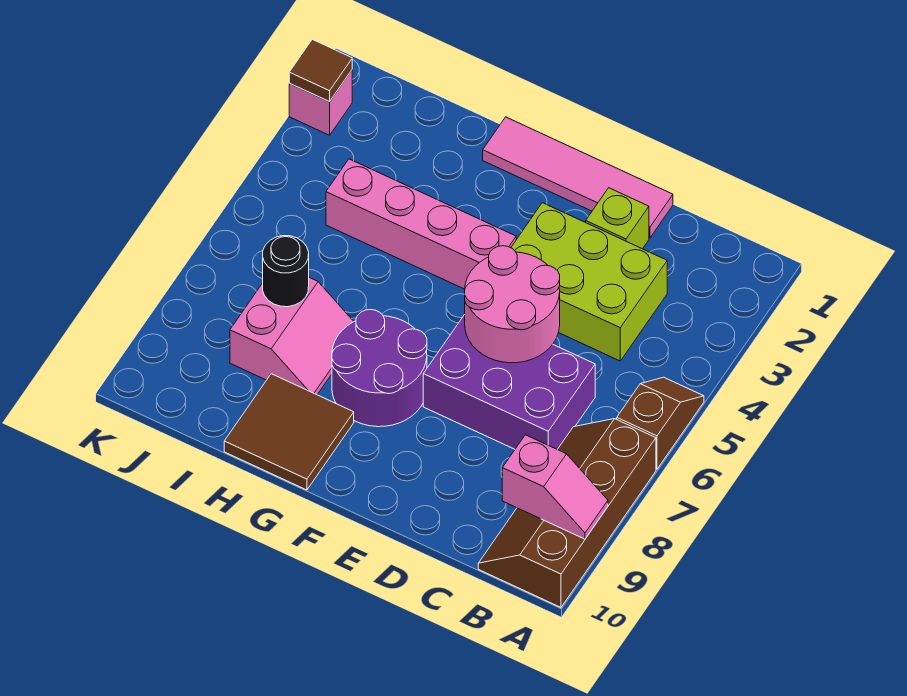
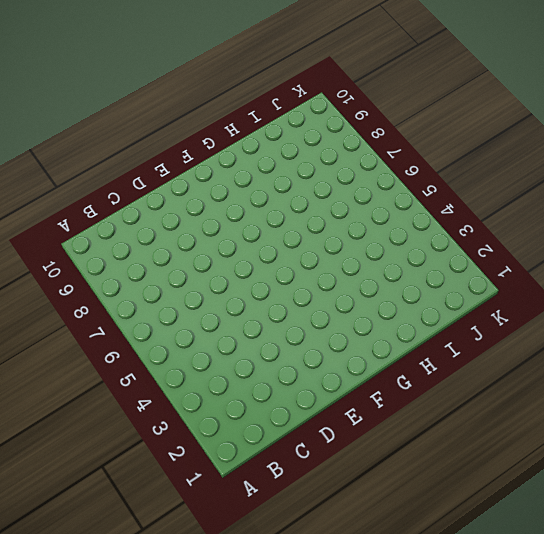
none -> brown slope A5:A6 level 1 top 6
none -> brown slope A7:B10 level 1 top A
none -> lime brick C3:E4 level 1

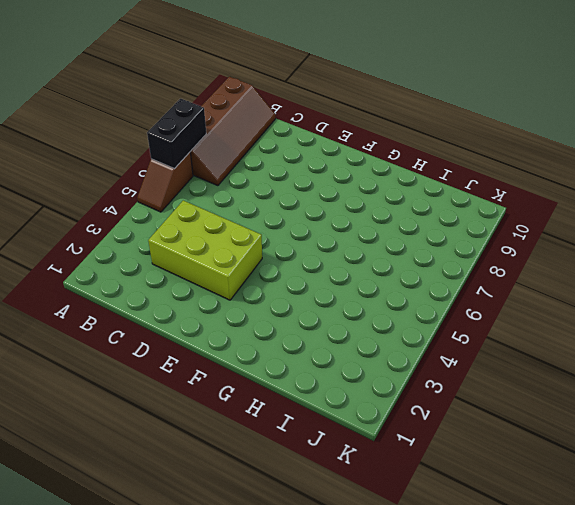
black brick A6:A7 level 2 -> none
none -> purple brick C6:E7 level 1
none -> pink tile D1:G1 level 1
none -> lime brick D2 level 1

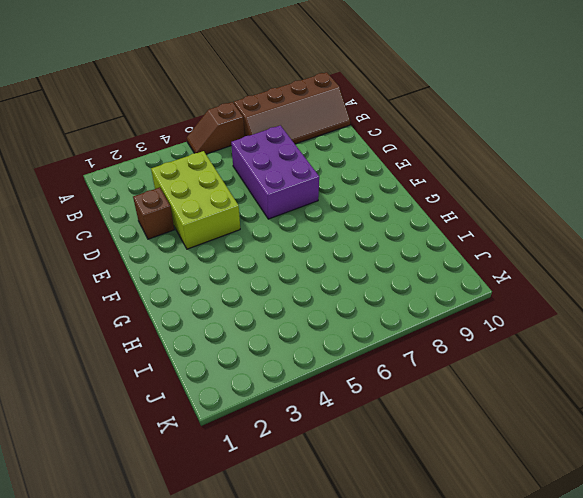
brown brick D2 level 1 -> lime brick D2 level 1
none -> pink tile D1:G1 level 1
none -> pink brick F4:I4 level 1
none -> purple round brick F7:G8 level 1

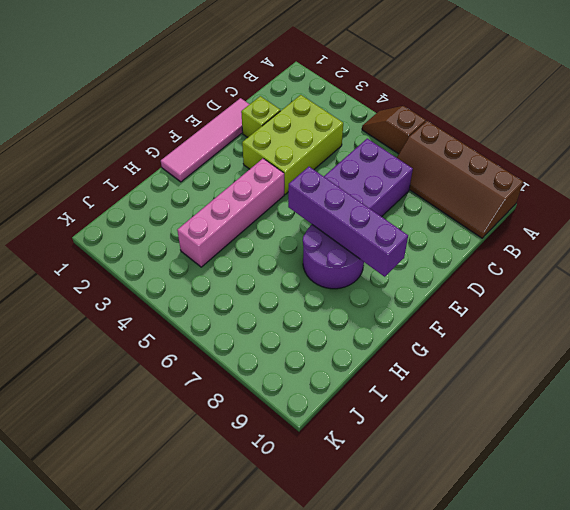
purple brick F6:F9 level 2 -> none
none -> brown tile G9:H10 level 1
none -> pink slope H7:I8 level 1 top I
none -> pink brick K2 level 1

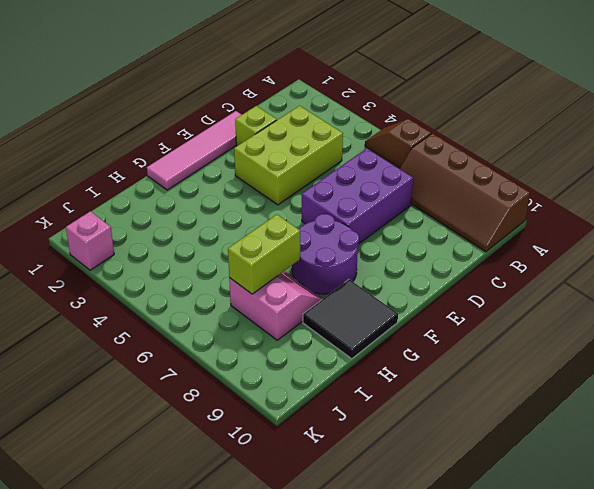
black tile G9:H10 level 1 -> brown tile G9:H10 level 1
lime brick H7:I7 level 2 -> black round brick I7 level 2
none -> pink brick F4:I4 level 1
none -> pink slope A9:B9 level 2 top B
none -> pink round brick D5:E6 level 2

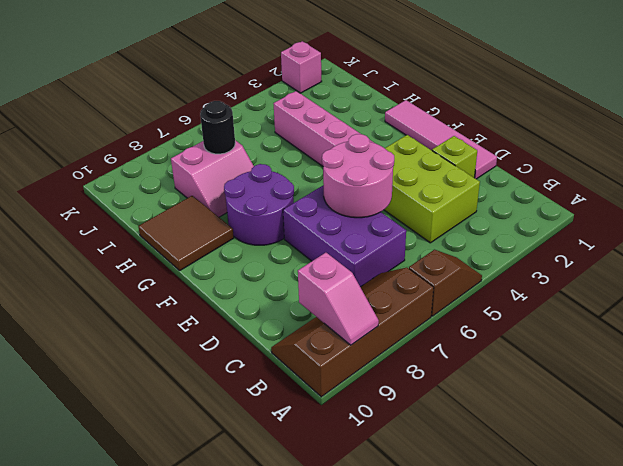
none -> brown tile K2 level 2

